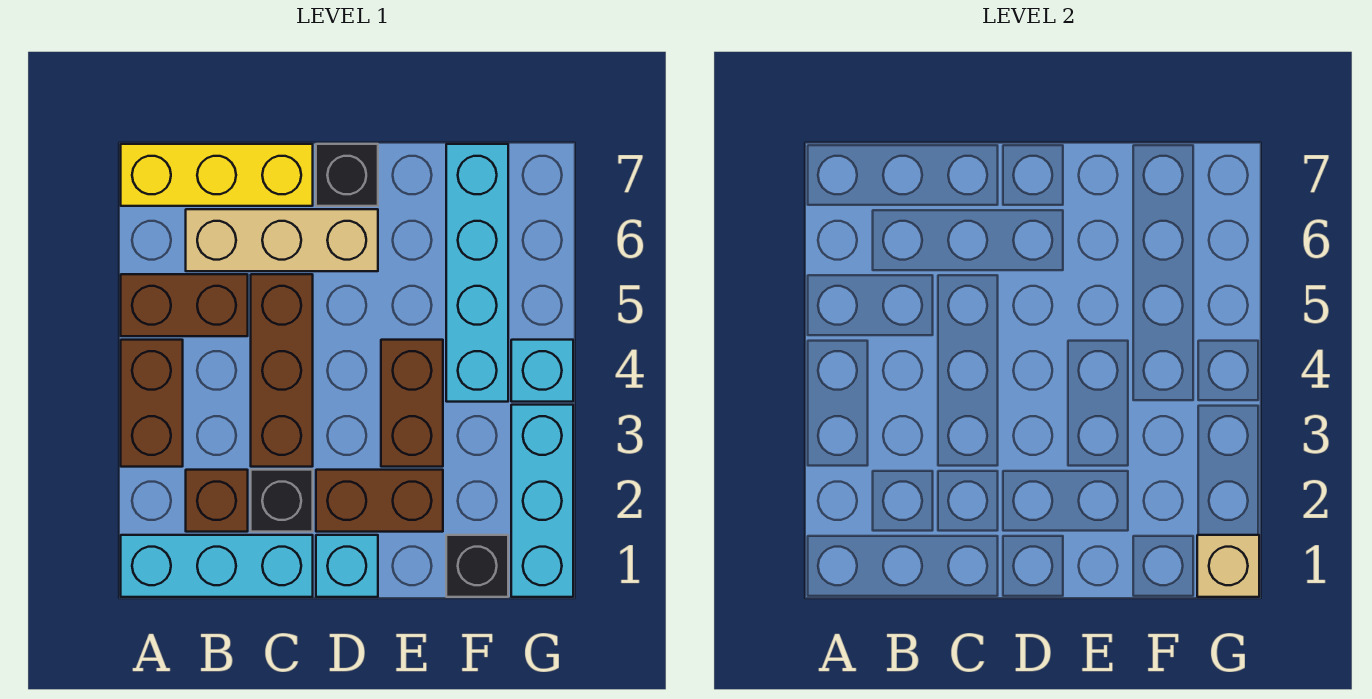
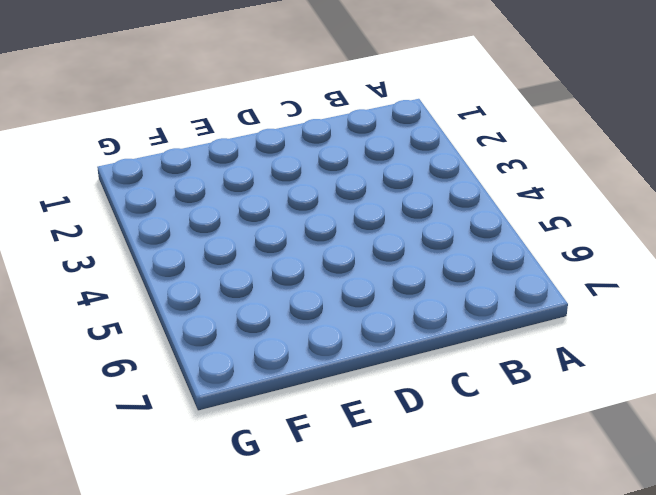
none -> cyan brick A1:C1 level 1
none -> brown brick A3:A4 level 1
none -> brown brick A5:B5 level 1

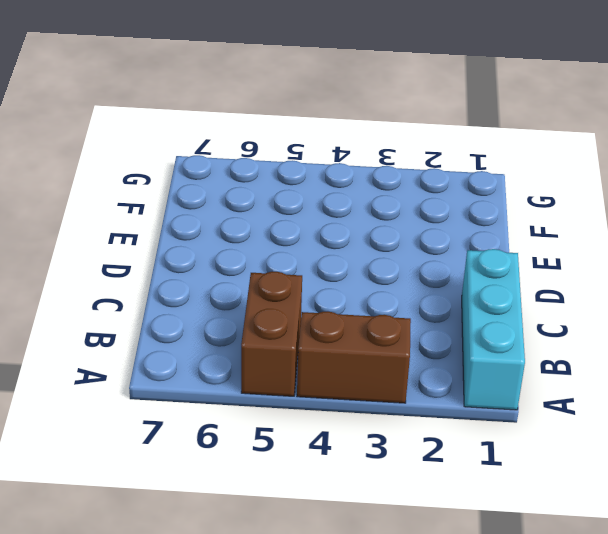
none -> yellow brick A7:C7 level 1
none -> brown brick B2 level 1
none -> tan brick B6:D6 level 1

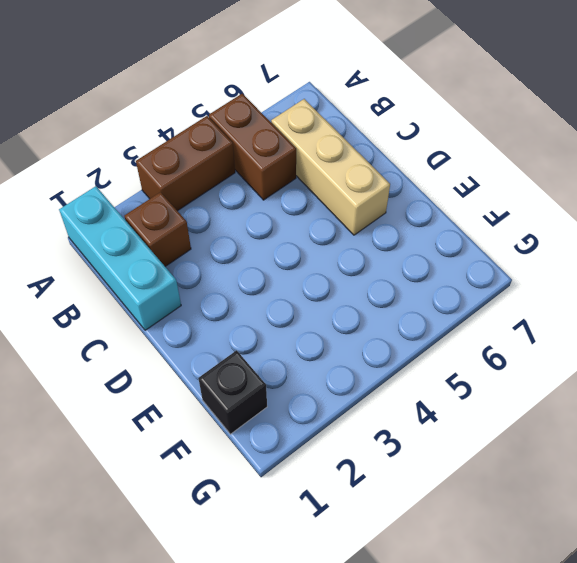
none -> yellow brick A7:C7 level 1
none -> black brick C2 level 1
none -> brown brick C3:C5 level 1

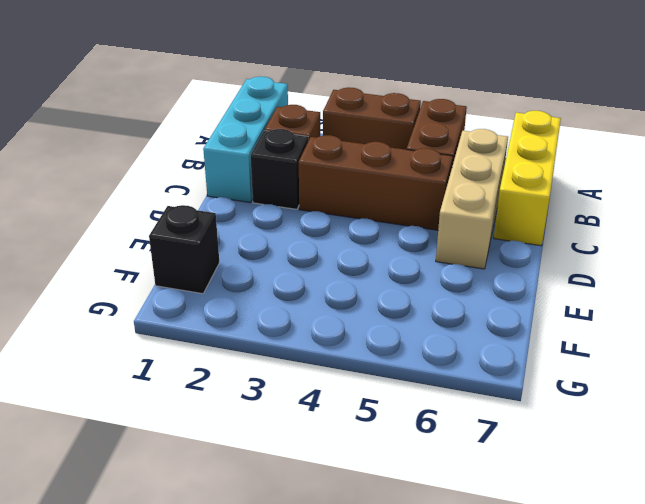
none -> cyan brick D1 level 1
none -> brown brick D2:E2 level 1
none -> black brick D7 level 1

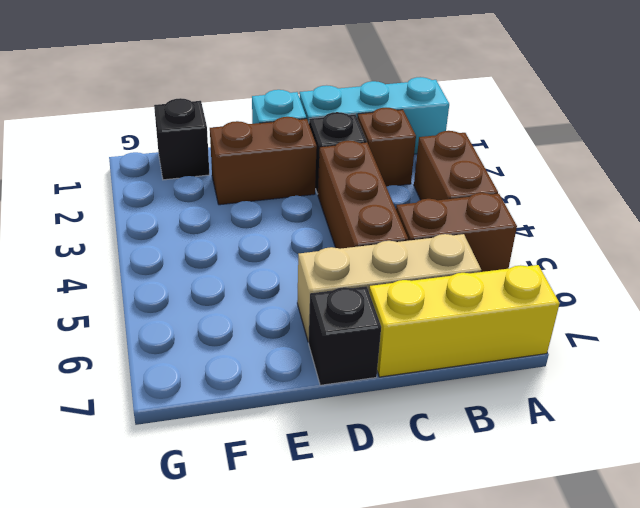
none -> brown brick E3:E4 level 1
none -> cyan brick F4:F7 level 1
none -> cyan brick G1:G3 level 1

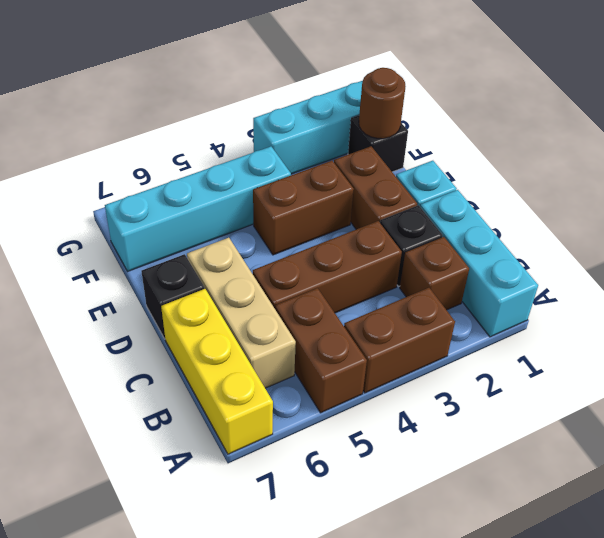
brown round brick F1 level 2 -> none
none -> cyan brick G4 level 1
none -> tan brick G1 level 2

